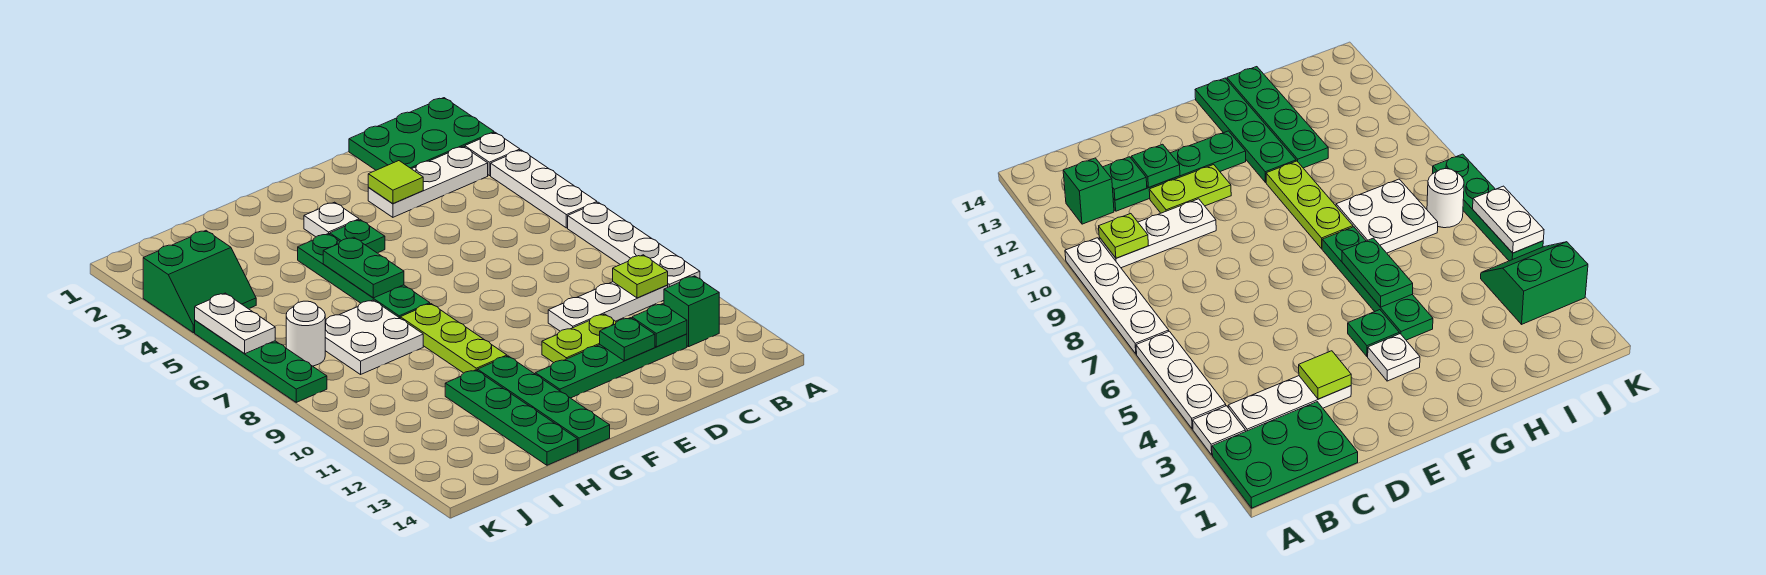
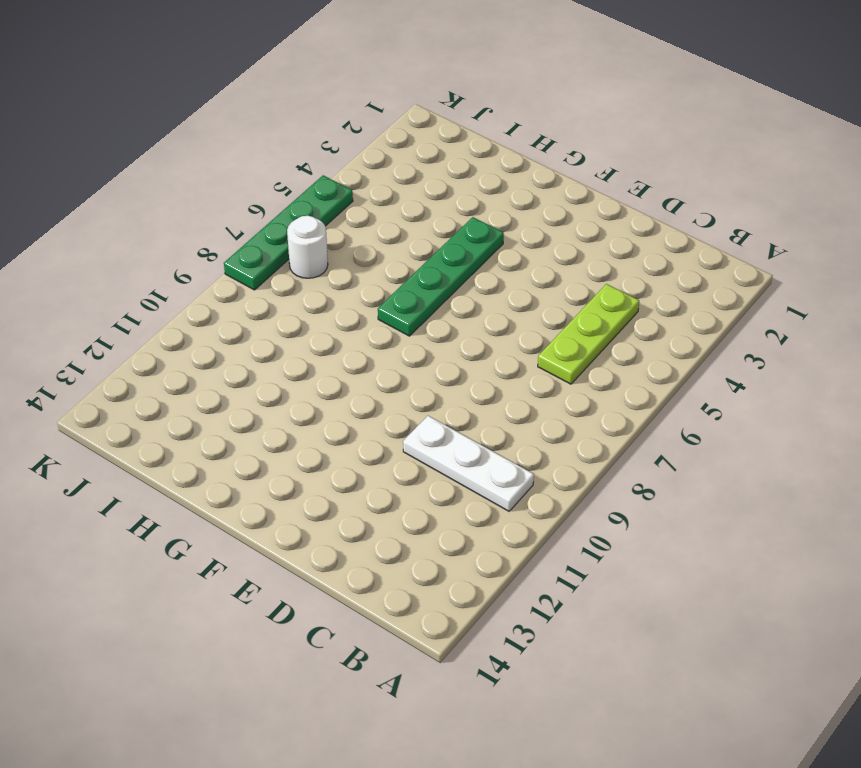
lime plate C4:C6 level 1 -> lime plate G8:G10 level 1
none -> green plate A1:C2 level 1
none -> white plate A3 level 1
none -> white plate A4:A6 level 1

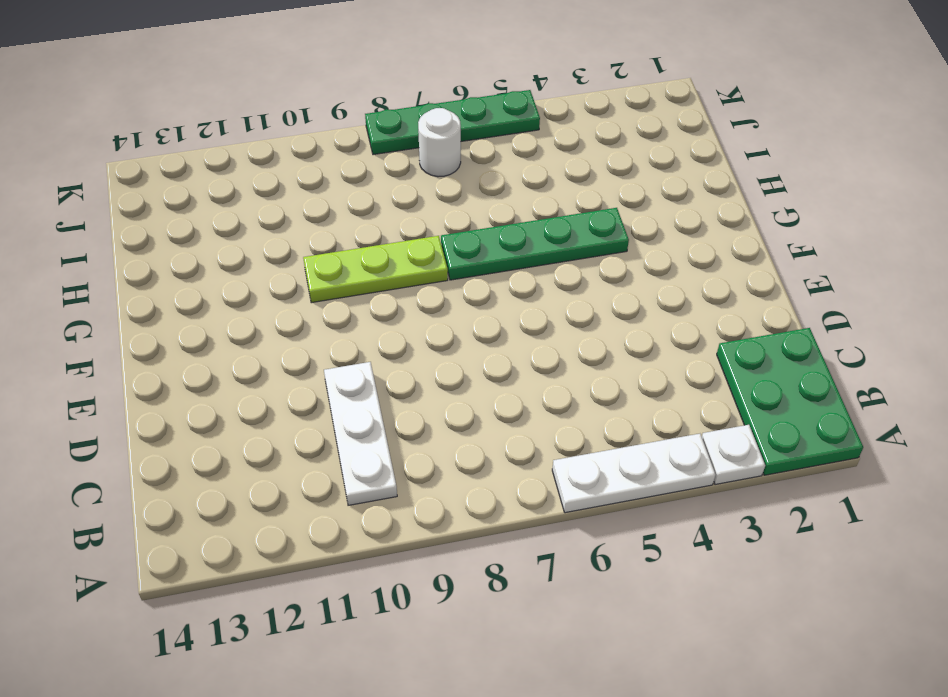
none -> white plate A7:A10 level 1
none -> white plate B3:D3 level 1
none -> green brick B12 level 1

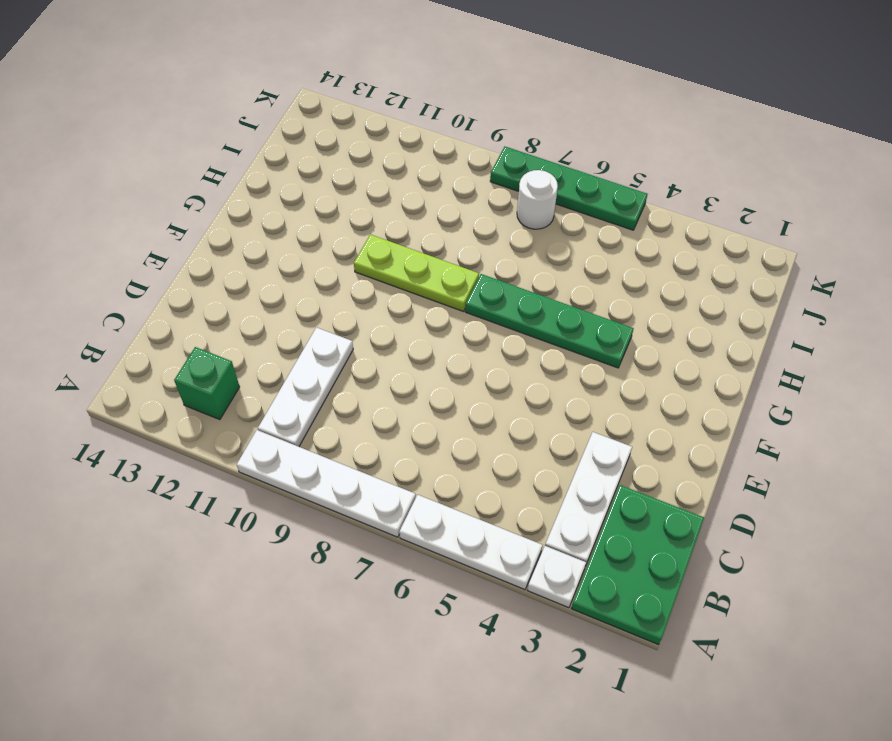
none -> green plate C12:F12 level 1
none -> lime plate D11:E11 level 1
none -> white plate F3 level 1

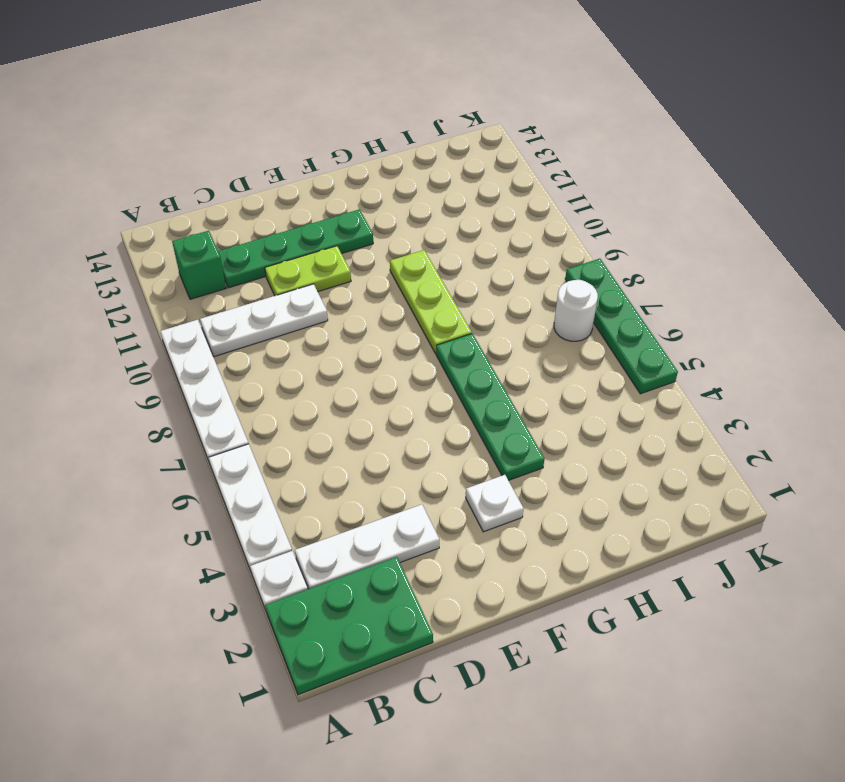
none -> green plate F4 level 1
none -> green plate G11:G14 level 1
none -> white plate H7:I8 level 1

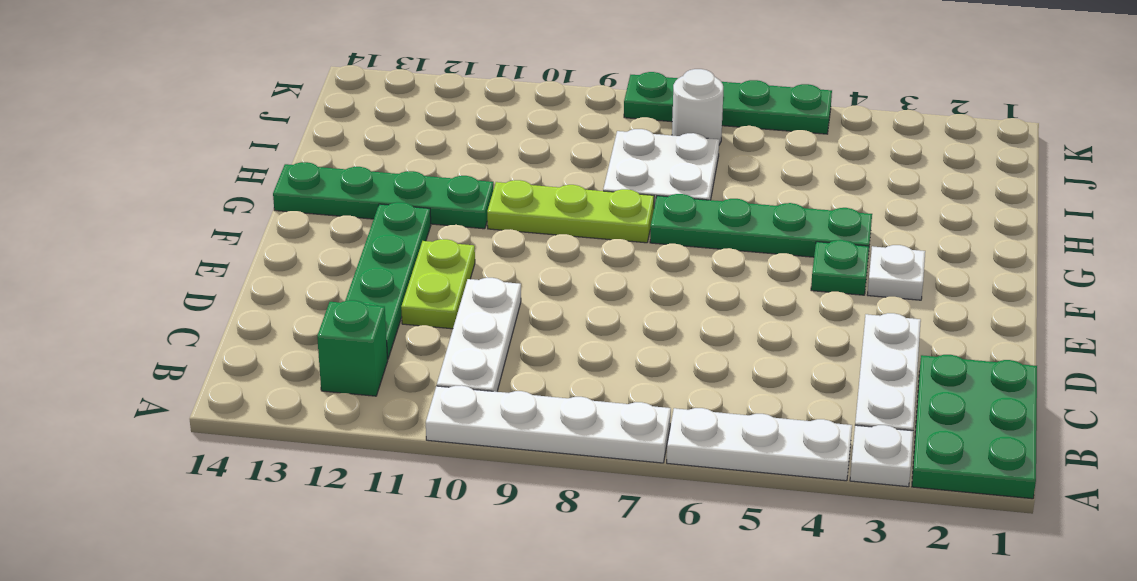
none -> green plate H11:H14 level 1
none -> green slope J3:K4 level 1 top 3
none -> lime plate B10 level 2

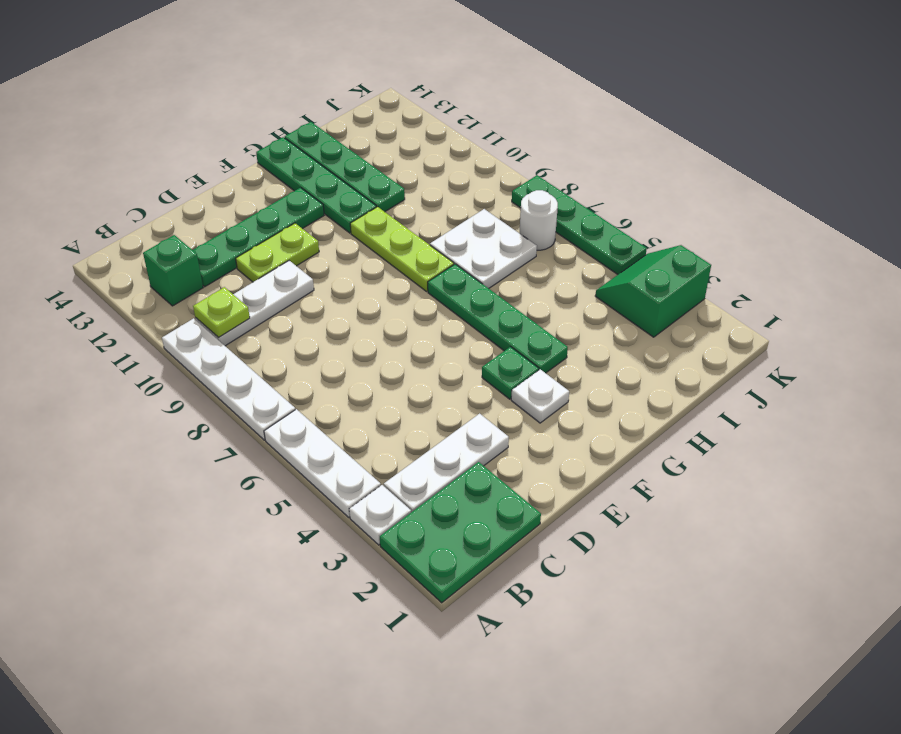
none -> green plate C12 level 2
none -> lime tile D3 level 2
none -> green plate D12 level 2

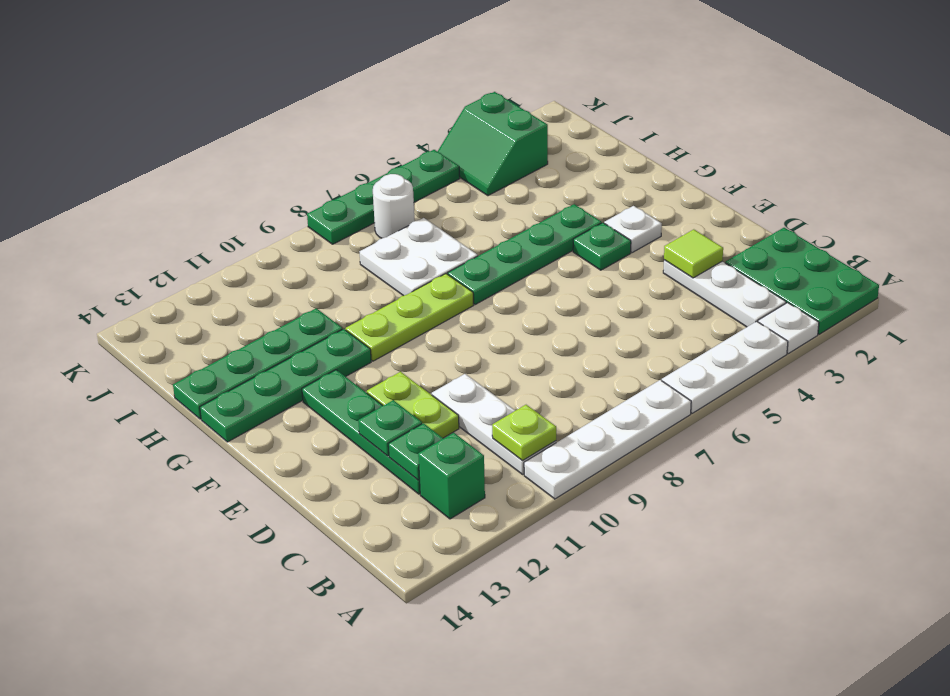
none -> green plate G5:G6 level 2
none -> white plate K5:K6 level 2

